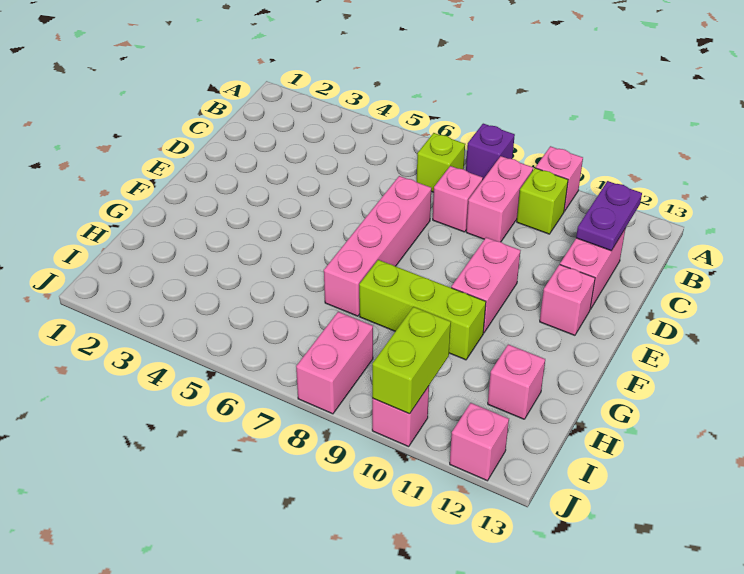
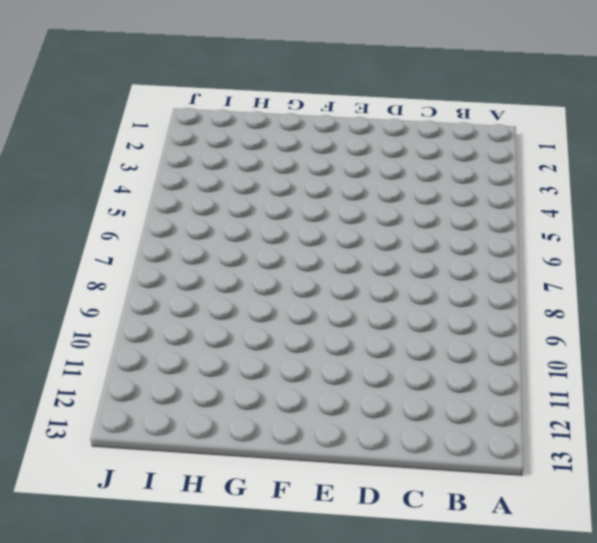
none -> purple brick A8 level 1
none -> pink brick A10 level 1
none -> lime brick B7 level 1

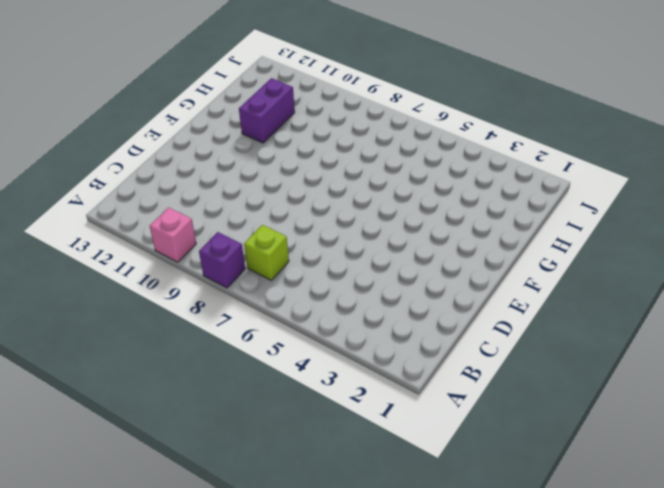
purple brick G11:H11 level 1 -> none
none -> pink brick B9:C9 level 1
none -> lime brick B10 level 1
none -> pink brick C8 level 1

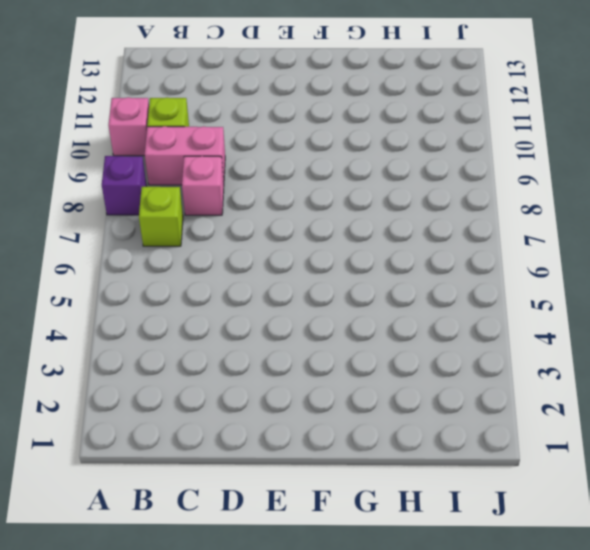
none -> pink brick C12:D12 level 1
none -> pink brick D7:G7 level 1
none -> pink brick E10:F10 level 1

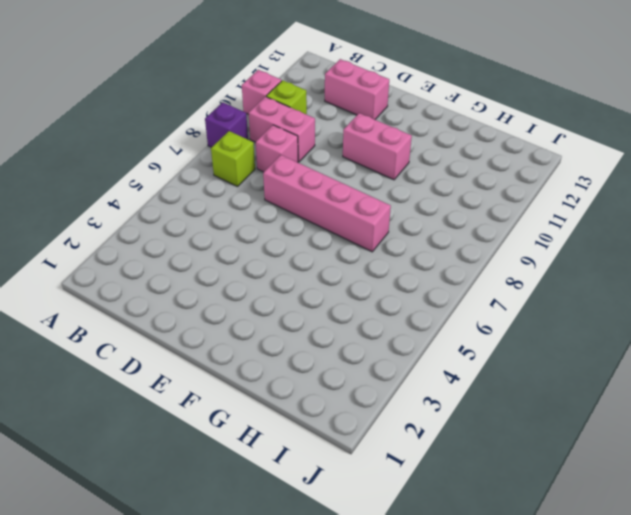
none -> pink brick E12 level 1
none -> lime brick G8:G10 level 1
none -> pink brick H12 level 1

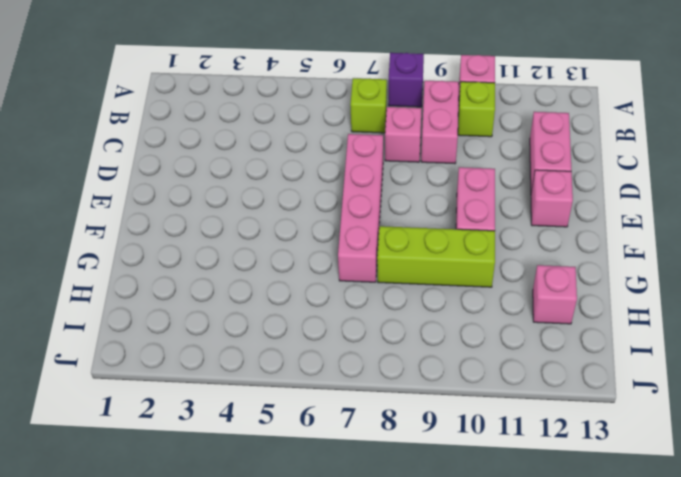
none -> pink brick I8:J8 level 1
none -> pink brick J10 level 1
none -> pink brick J12 level 1

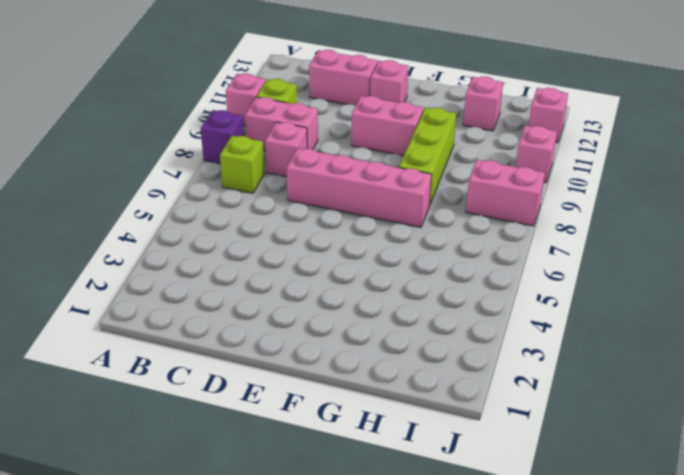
none -> purple plate B12:C12 level 2
none -> lime brick I10:J10 level 2

